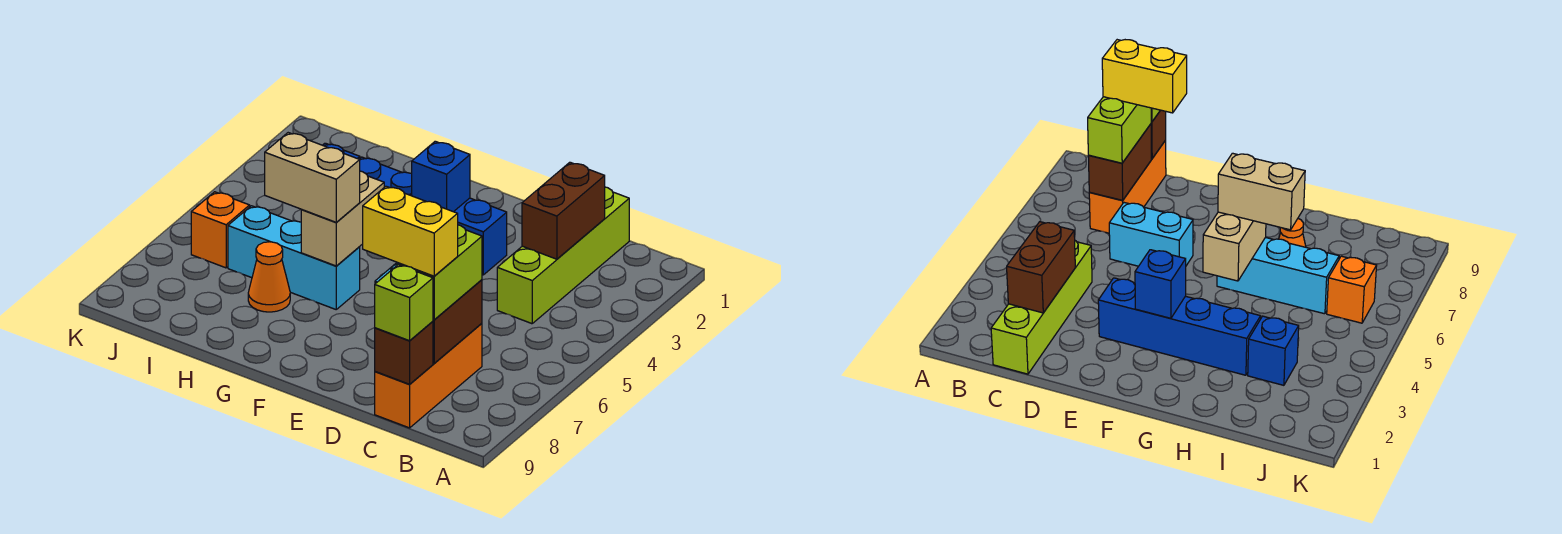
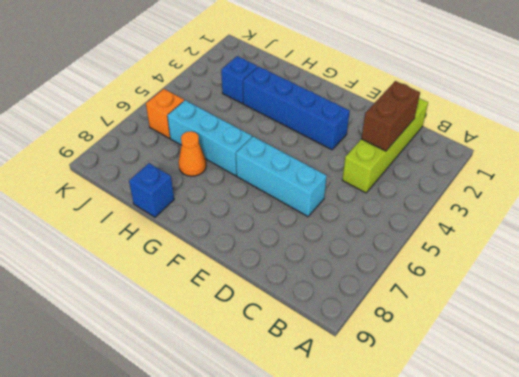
cyan brick D6:F6 level 1 -> cyan brick D6:E6 level 1
blue brick H9 level 1 -> blue brick F3 level 2
none -> orange brick C7:C9 level 1
none -> brown brick C7:C8 level 2
none -> brown brick C9 level 2

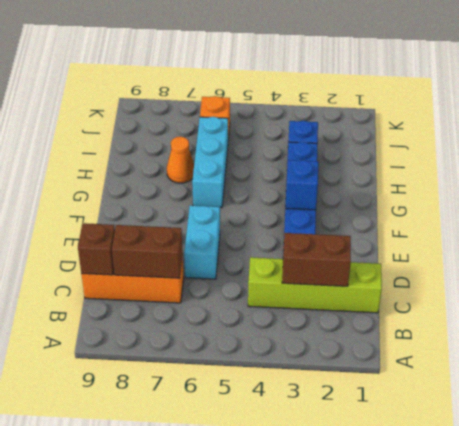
none -> tan brick G5:G6 level 2
none -> lime brick C7:C8 level 3
none -> lime brick C9 level 3

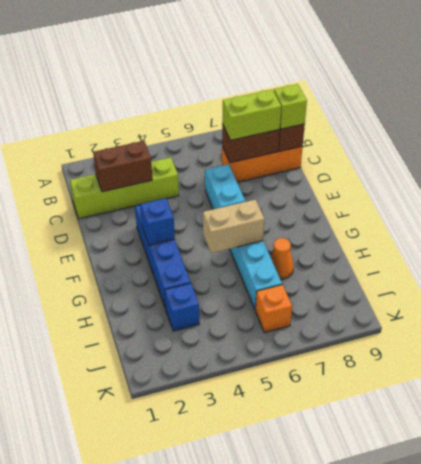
none -> tan brick G6:H6 level 3
none -> yellow brick C8:D8 level 4

